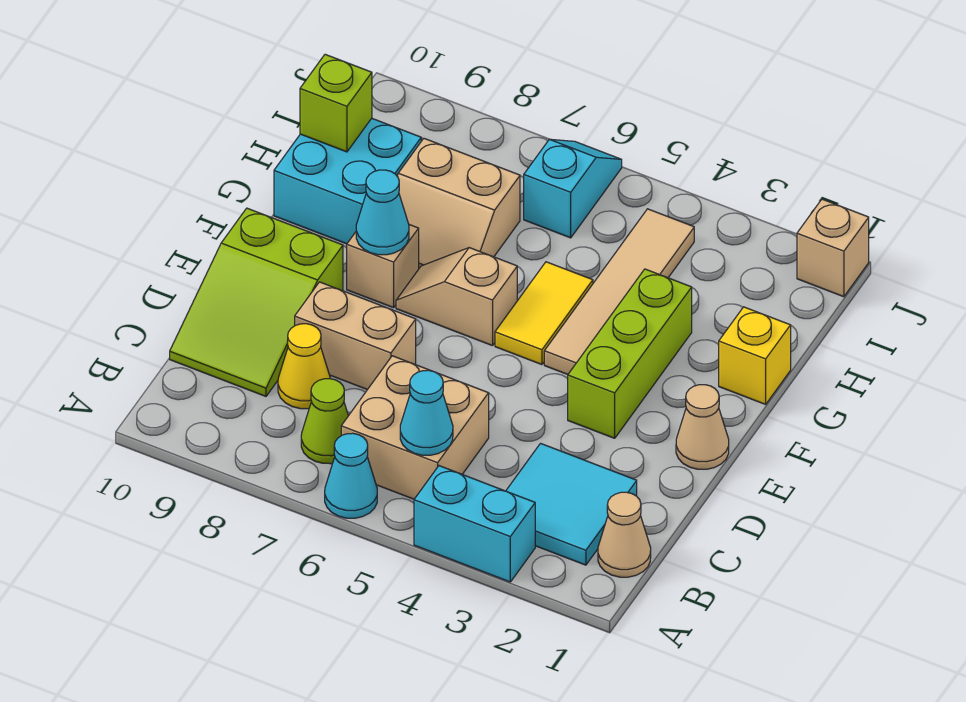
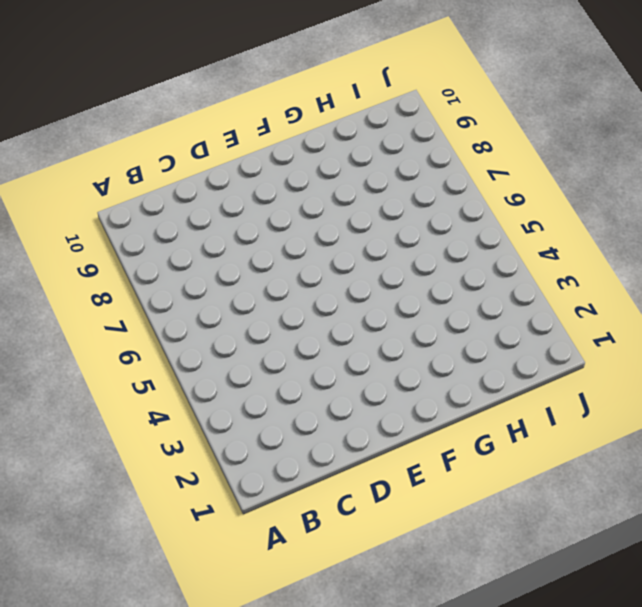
none -> cyan brick A3:A4 level 1
none -> cyan cone A6 level 1
none -> tan cone B1 level 1

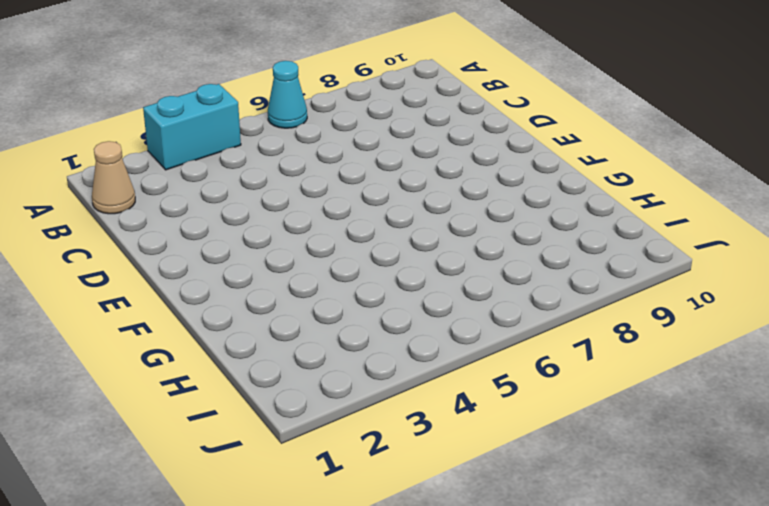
none -> cyan tile B2:C3 level 1
none -> tan brick B5:C6 level 1
none -> lime cone B7 level 1

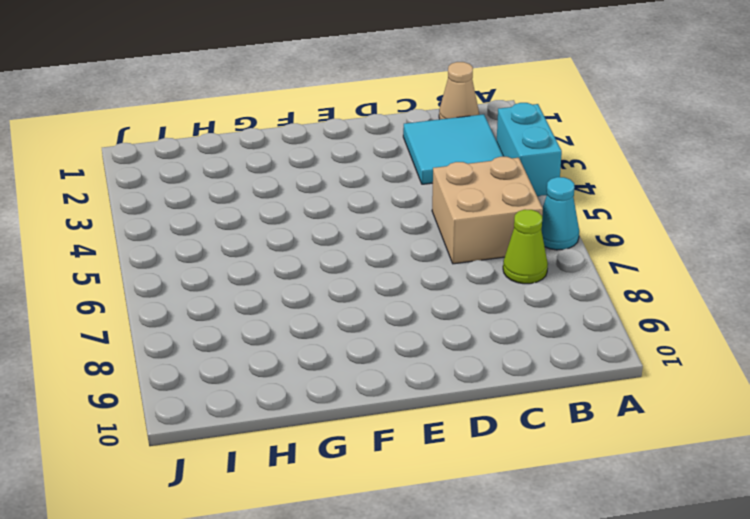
none -> yellow cone C8 level 1
none -> lime slope C9:E10 level 1 top E
none -> tan brick D7:D8 level 1

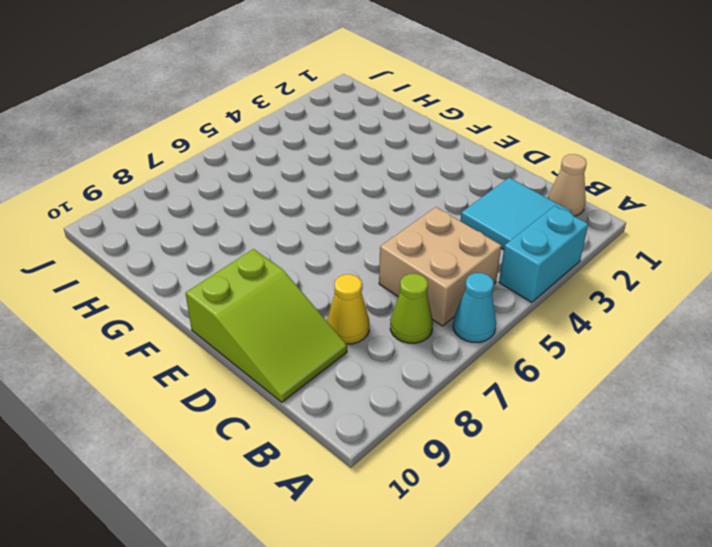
none -> tan brick D7:D8 level 1
none -> tan cone E1 level 1
none -> lime brick E3:G3 level 1

